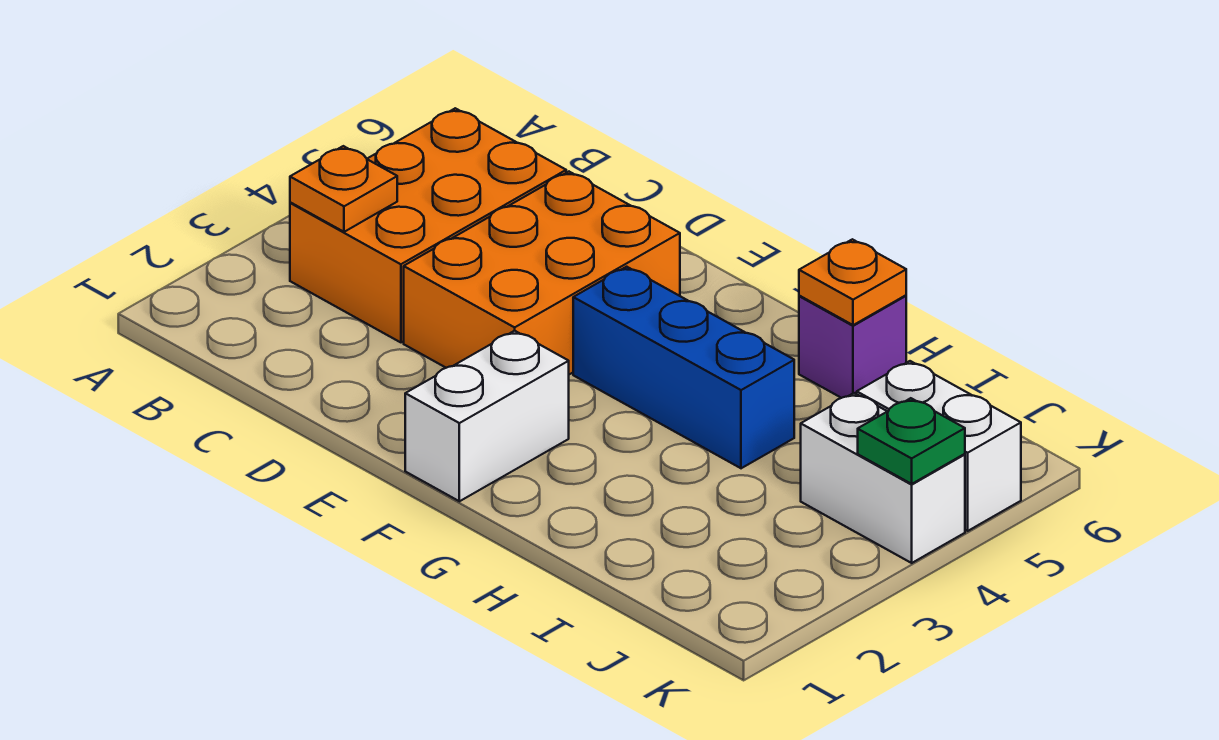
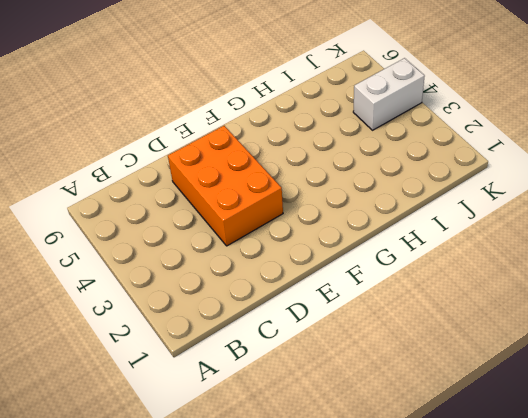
none -> orange brick B3:C5 level 1
none -> white brick F1:F2 level 1

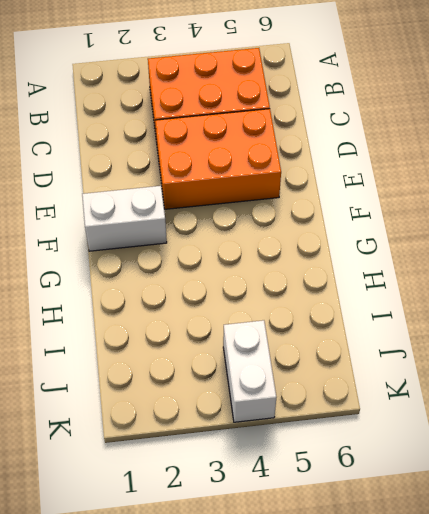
none -> blue brick F4:H4 level 1
none -> purple brick H6 level 1

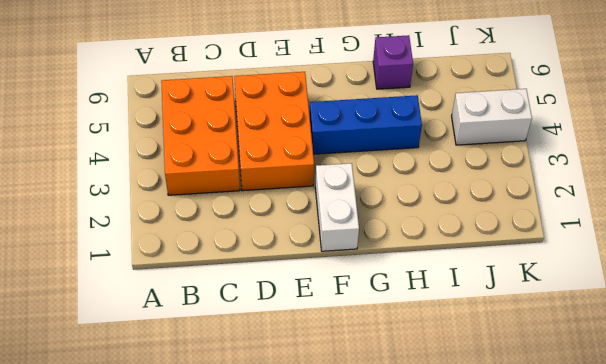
none -> white brick J5:K5 level 1
none -> orange plate B3 level 2

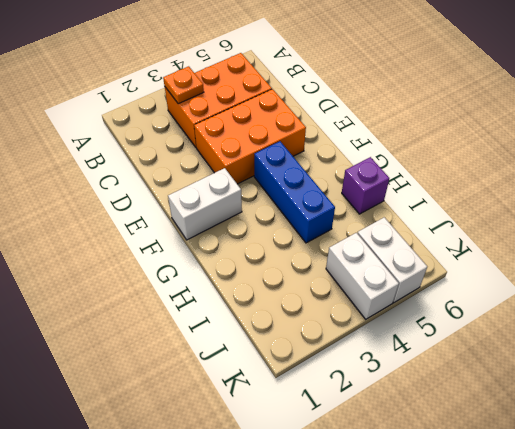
none -> orange plate H6 level 2
none -> green plate K4 level 2

